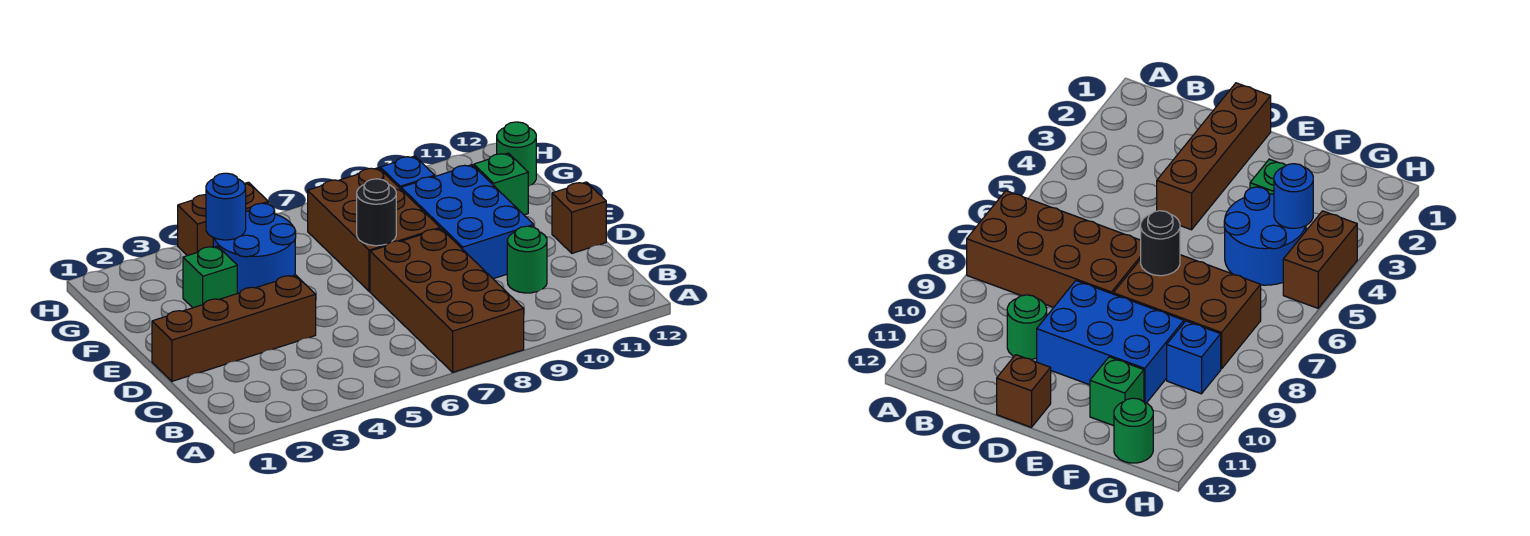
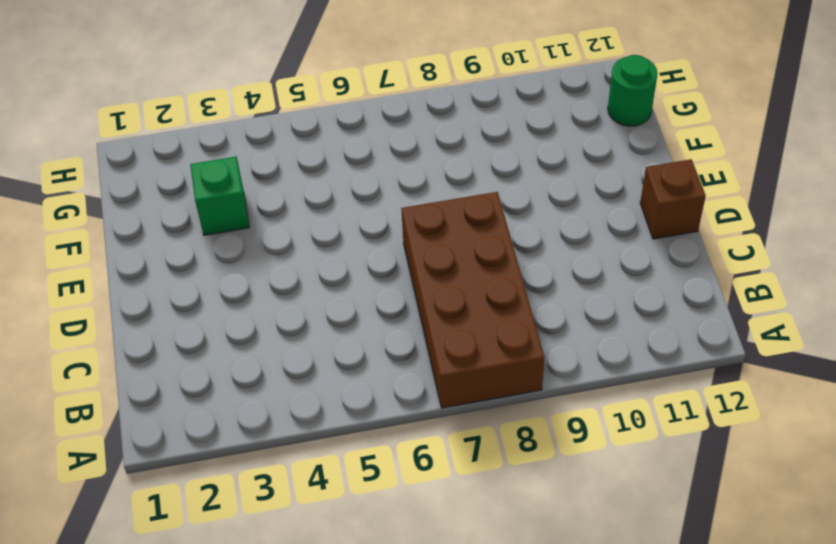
none -> green round brick C10 level 1
none -> brown brick D1:D4 level 1
none -> blue brick D9:F10 level 1

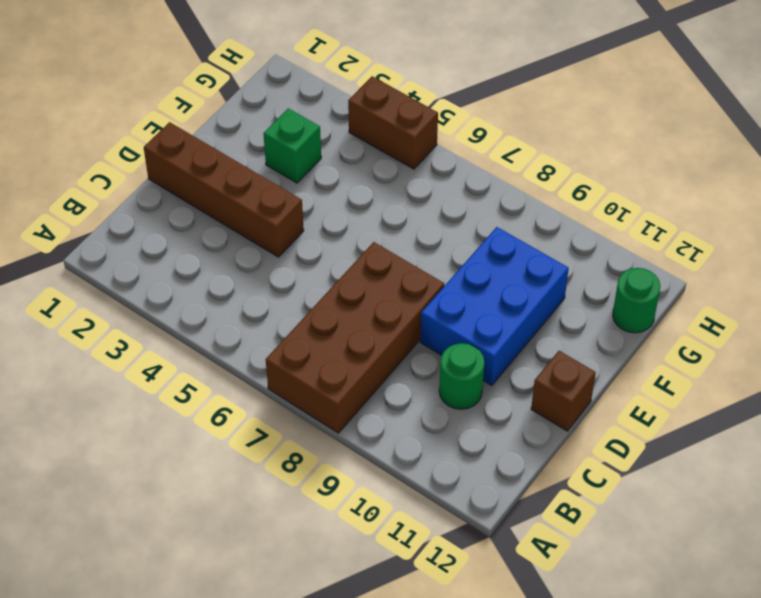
none -> brown brick E7:G8 level 1
none -> blue round brick F4:G5 level 1
none -> green brick F11 level 1

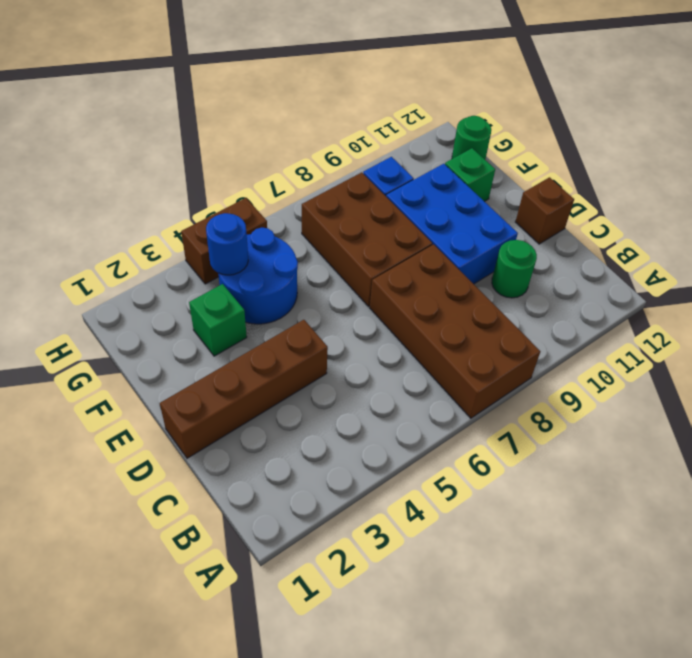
none -> black round brick E7 level 2

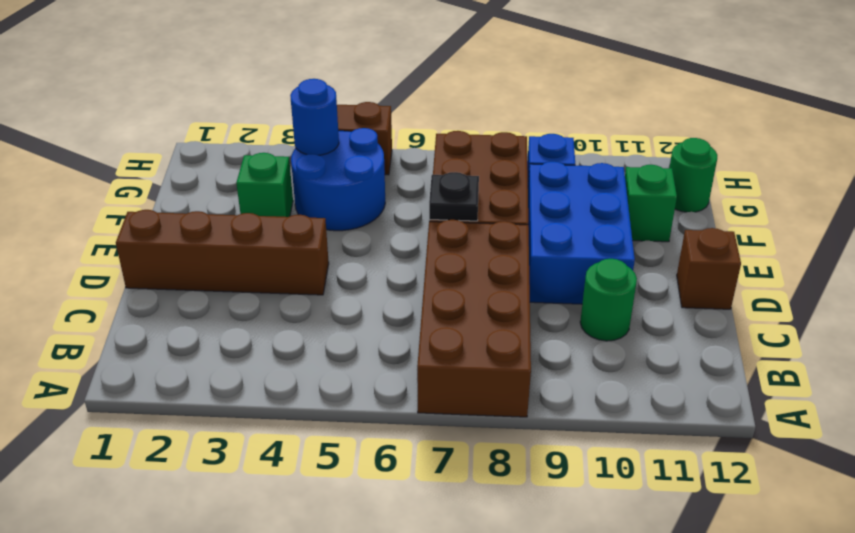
black plate E7 level 2 -> black round brick E7 level 2

